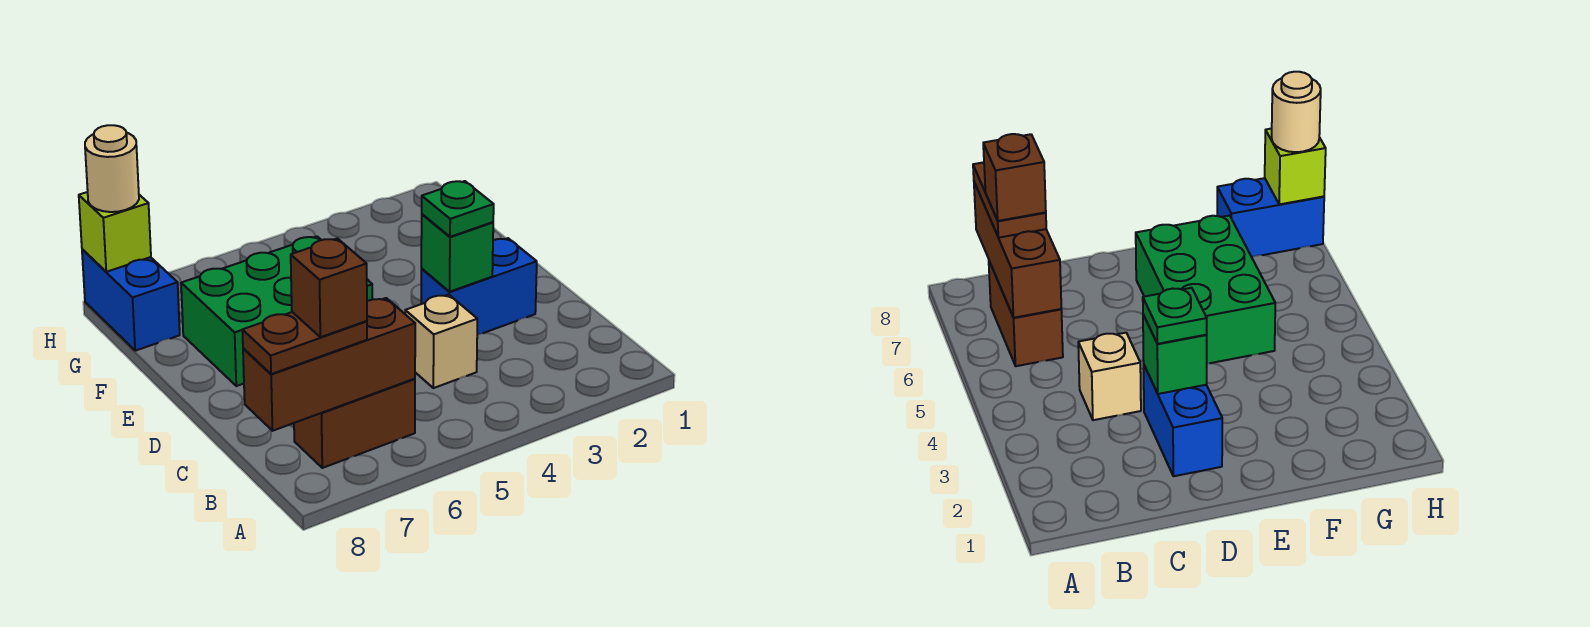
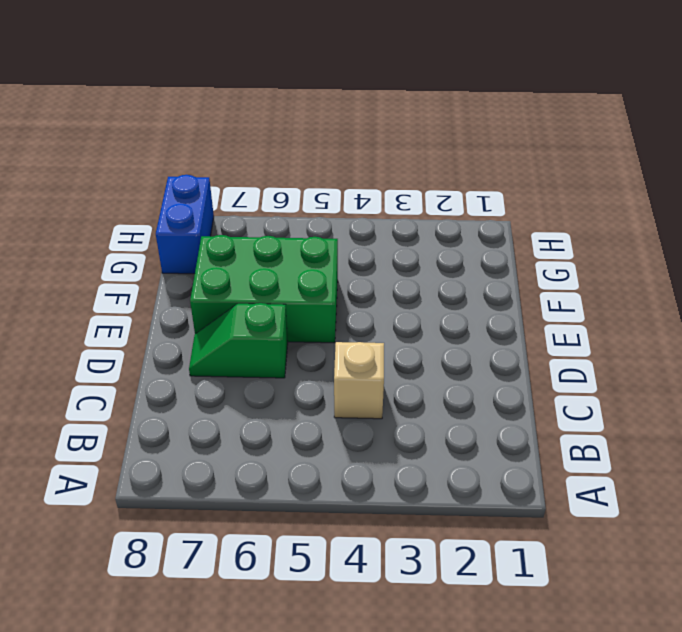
green slope D6:D7 level 1 top 6 -> none
none -> brown brick B6:B7 level 1
none -> blue brick D2:D3 level 1
none -> brown brick B6:B8 level 2

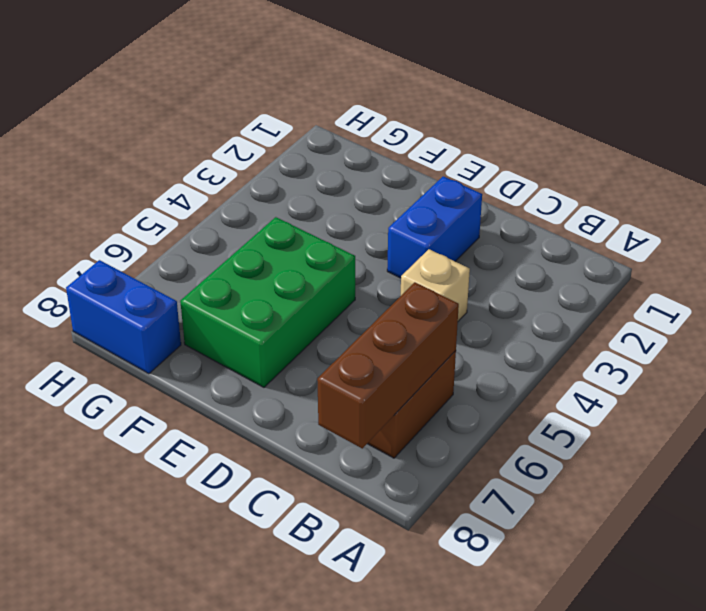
none -> green brick D3 level 2
none -> lime brick H8 level 2
none -> brown plate B7:B8 level 3

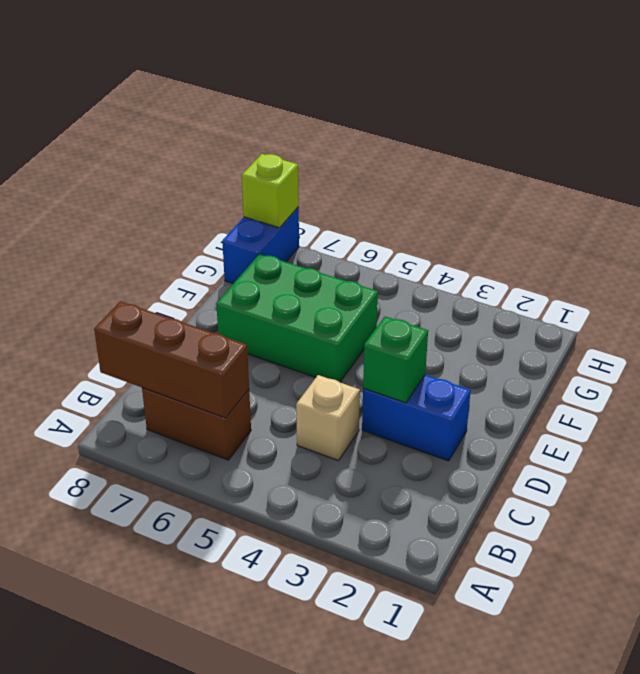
none -> brown plate B7:B8 level 3
none -> green plate D3 level 3
none -> tan round brick H8 level 3

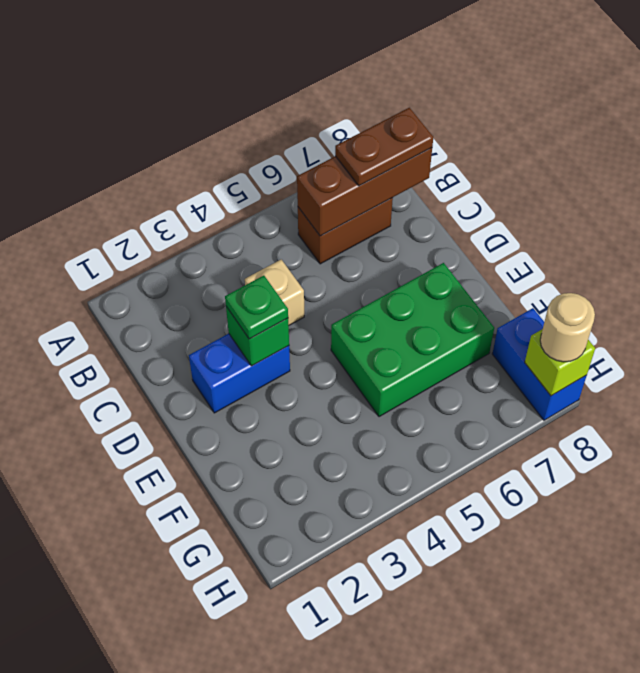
none -> brown brick B7 level 4

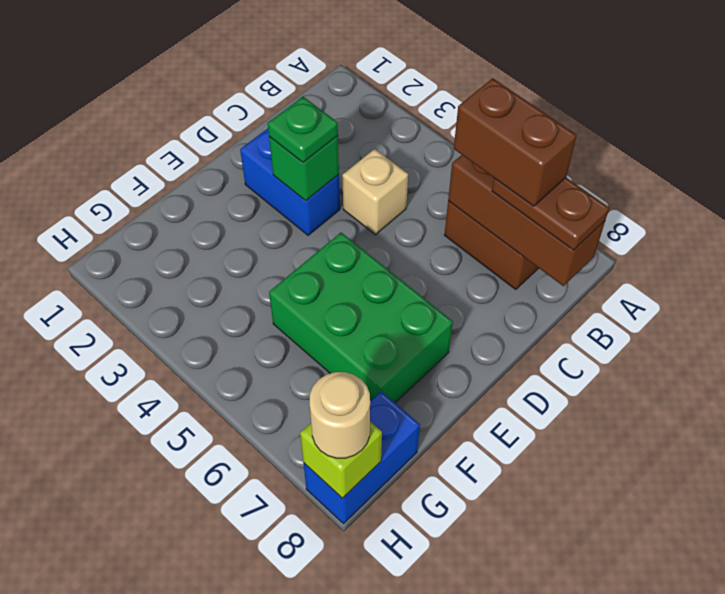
brown brick B6:B7 level 4 -> brown brick B7 level 4

